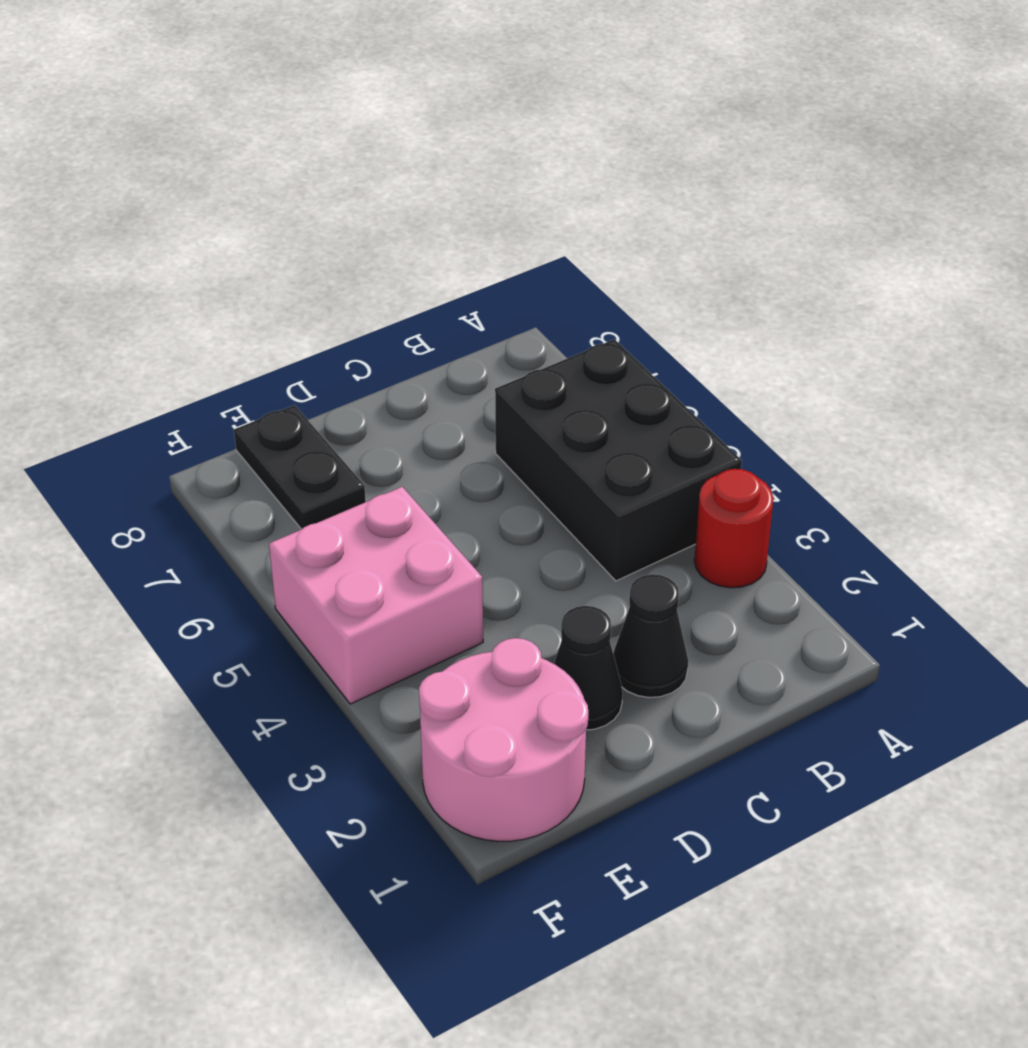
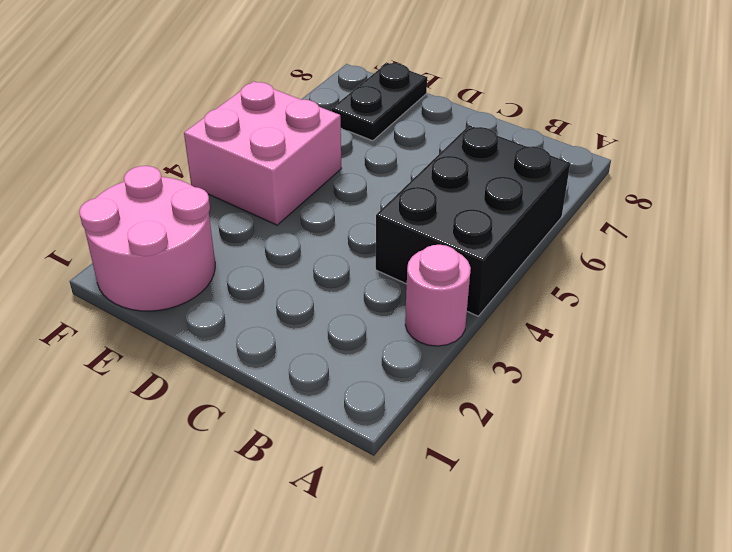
pink round brick A3 level 1 -> red round brick A3 level 1
none -> black cone C2 level 1
none -> black cone D2 level 1

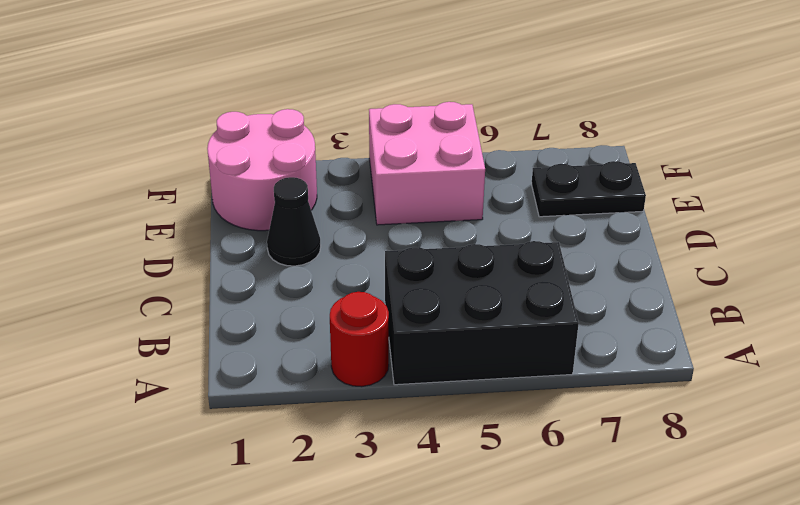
none -> black cone C2 level 1

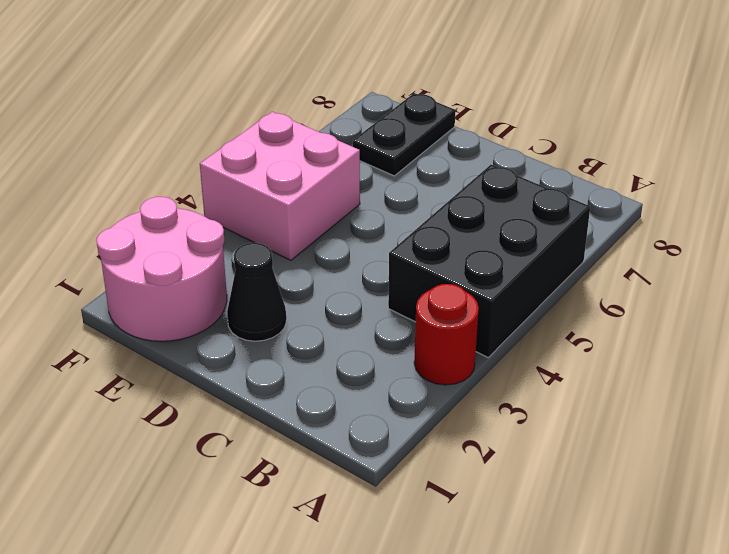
none -> black cone C2 level 1

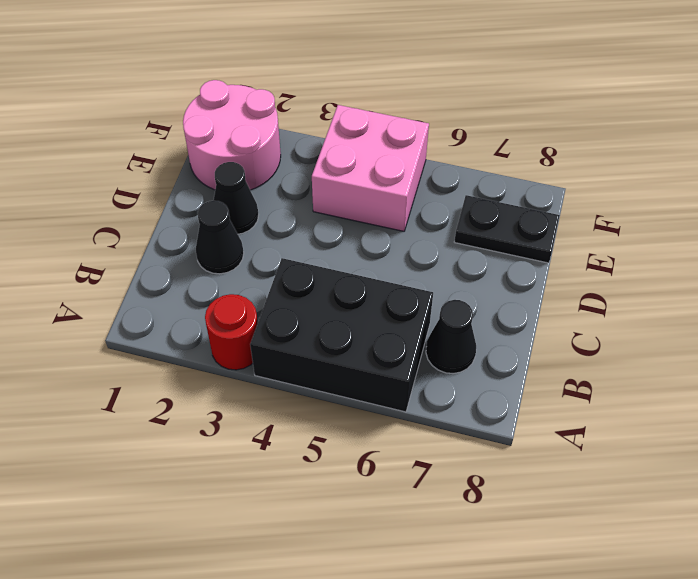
black cone B7 level 1 -> none

